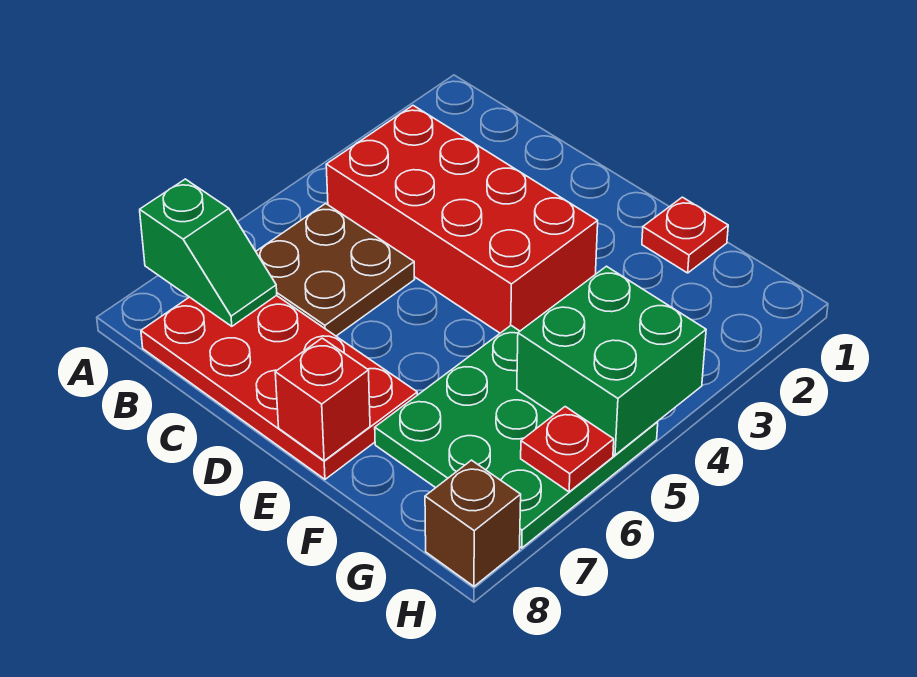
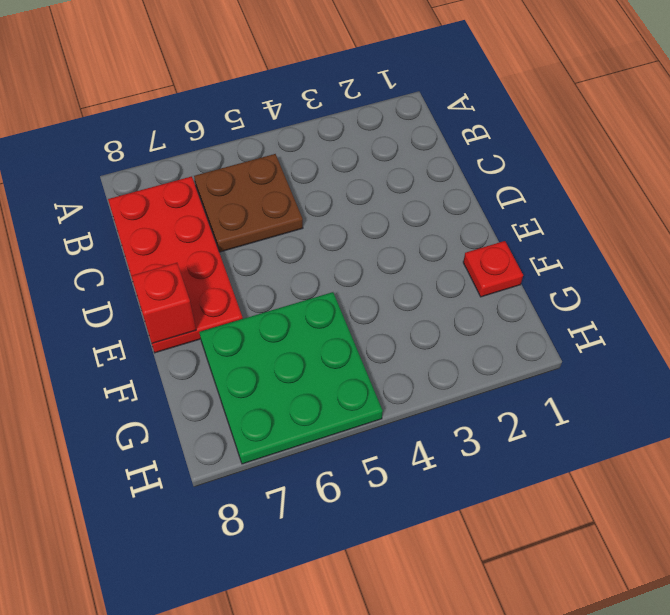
none -> red brick B3:E4 level 1
none -> brown brick H8 level 1

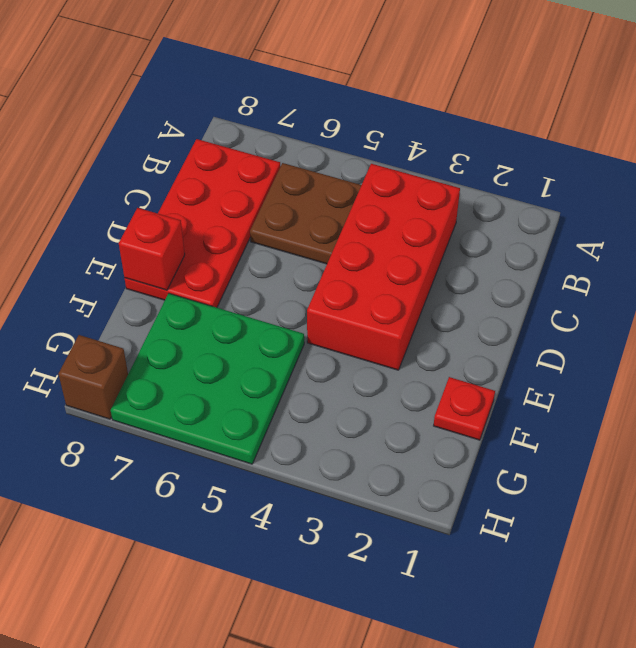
none -> green slope A7:B7 level 2 top A
none -> green brick G4:H5 level 2

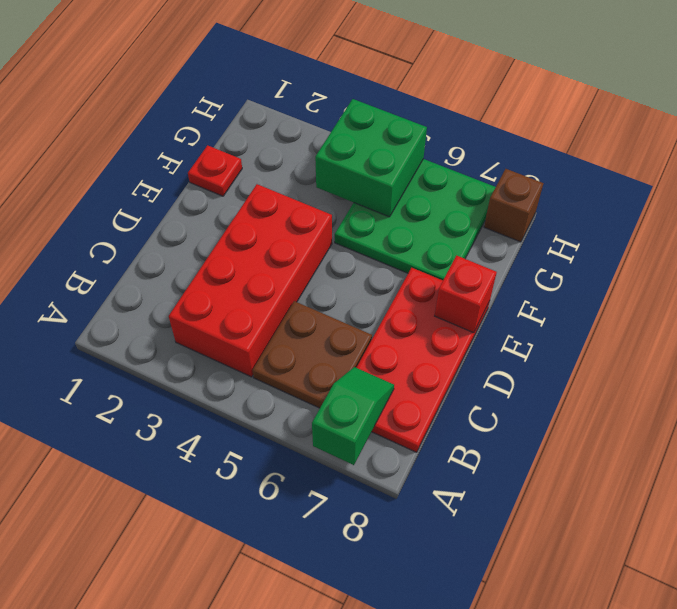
none -> red plate H6 level 2

